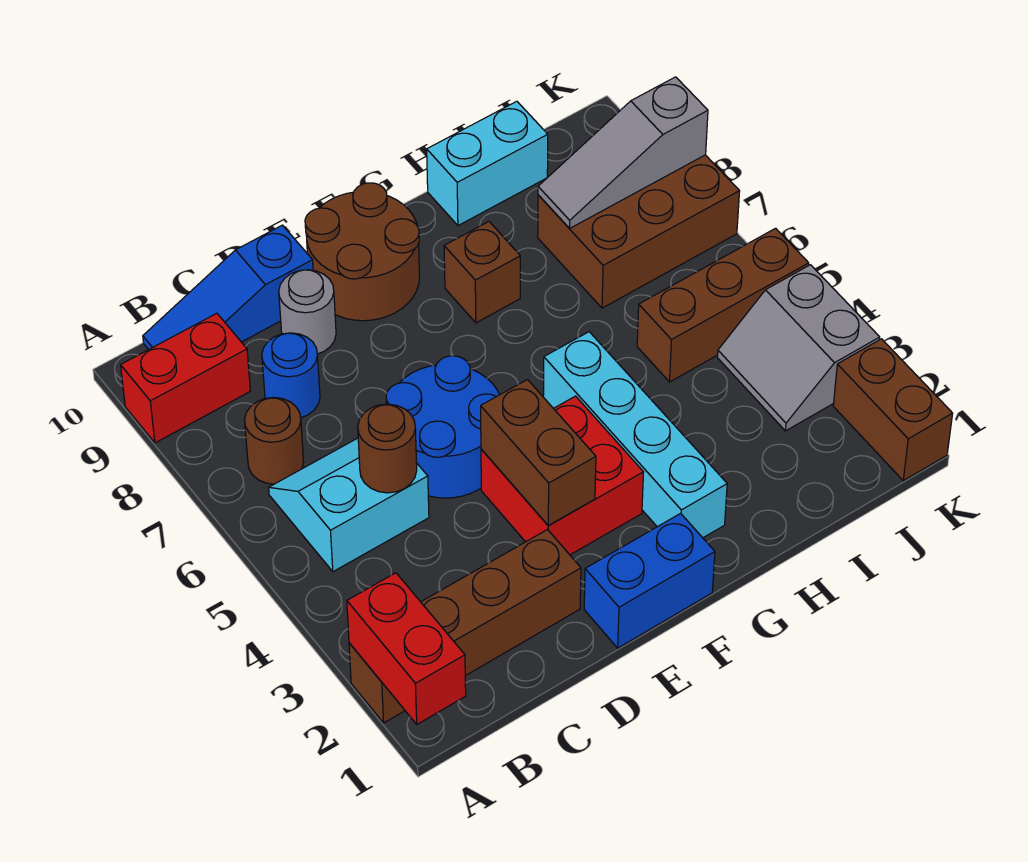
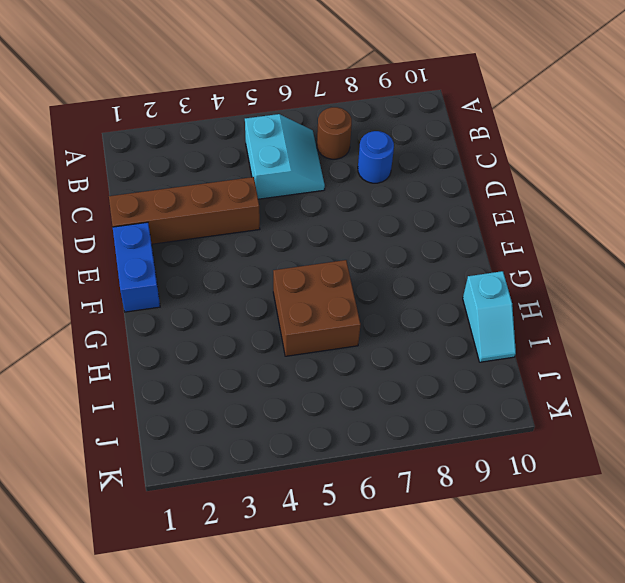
brown brick D1:D4 level 1 -> brown brick A2:D2 level 1
brown brick G5:H6 level 1 -> cyan brick G2:G5 level 1
cyan slope H10:I10 level 1 top H -> cyan brick H10:I10 level 1
none -> red brick A9:B9 level 1
none -> blue slope B10:D10 level 1 top D
none -> blue round brick D5:E6 level 1

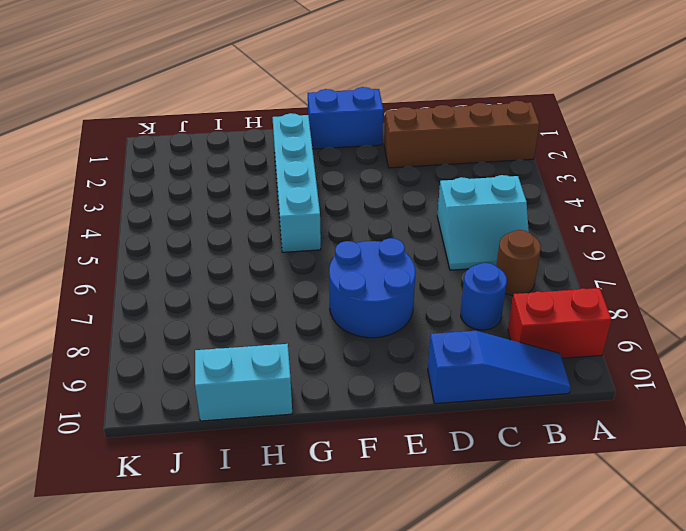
blue round brick E7:F8 level 1 -> blue round brick D5:E6 level 1
none -> grey round brick D9 level 1
none -> red brick E3:F4 level 1
none -> brown round brick E9:F10 level 1

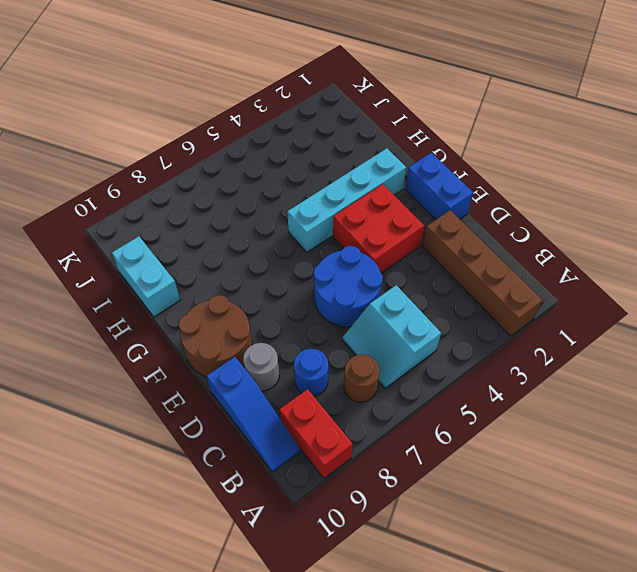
none -> brown brick G8 level 1
none -> brown brick I5:K5 level 1
none -> brown brick I7:K8 level 1

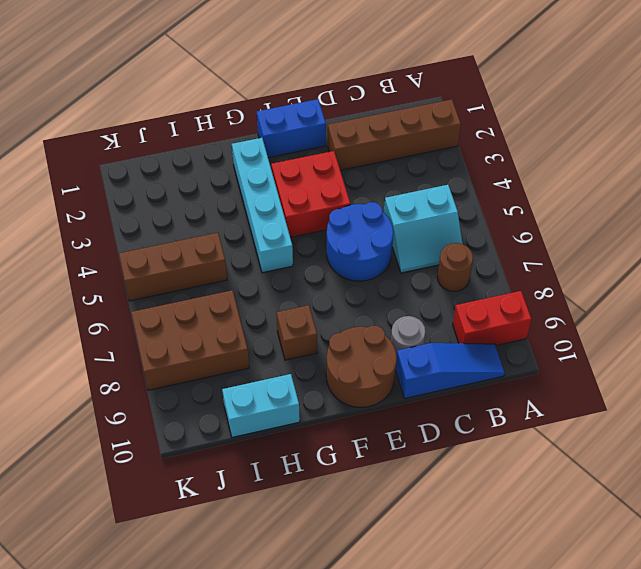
none -> blue round brick C8 level 1
none -> grey slope J3:K4 level 1 top K
none -> brown brick K1:K2 level 1

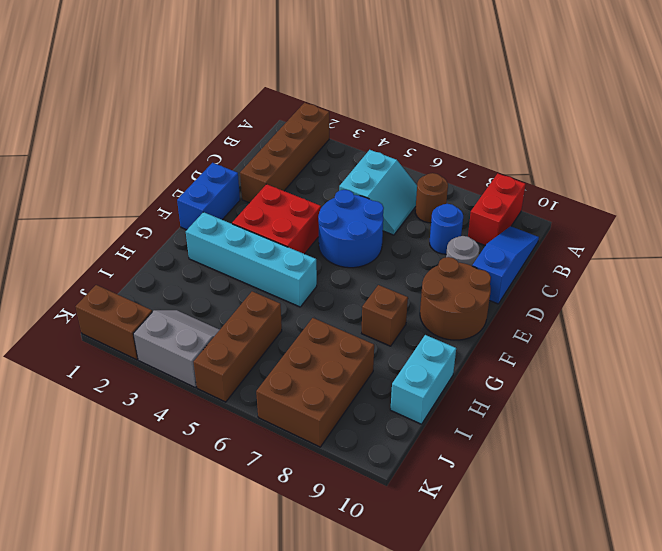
none -> red brick A1:A2 level 2
none -> brown round brick C5 level 2
none -> brown brick E3:E4 level 2

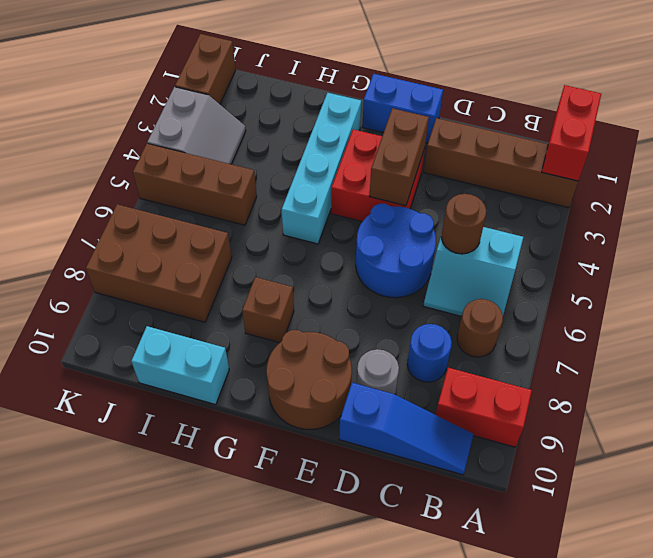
none -> grey slope I8:K8 level 2 top K

